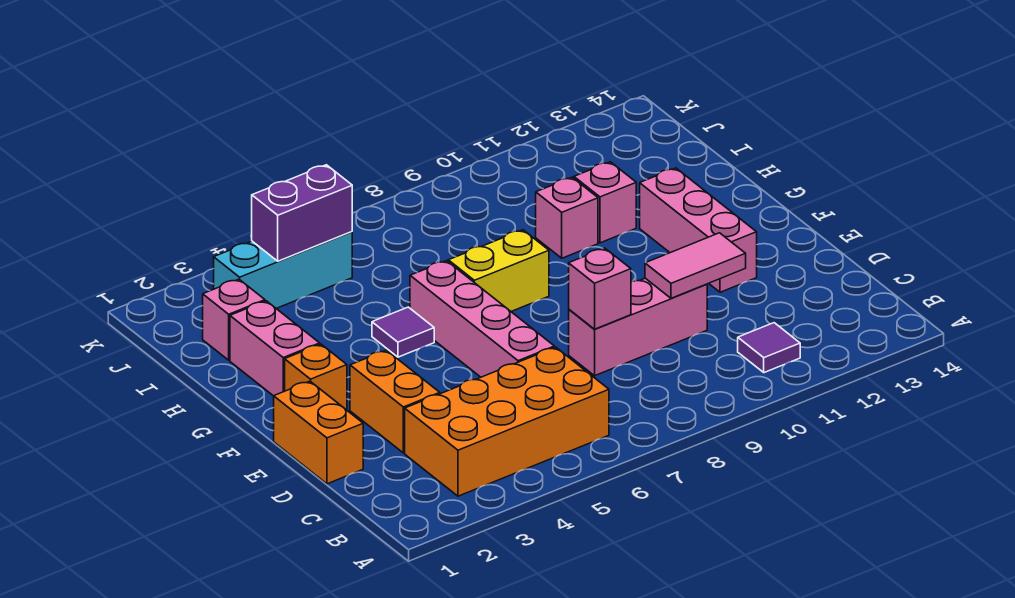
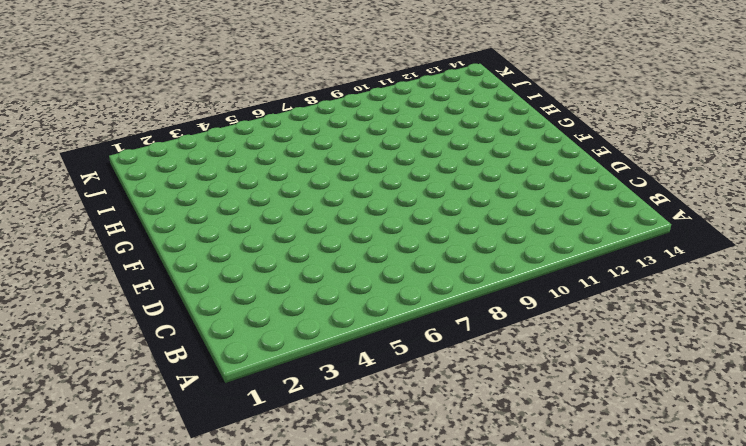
none -> orange brick B3:C6 level 1
none -> purple tile B11 level 1
none -> orange brick D1:E1 level 1

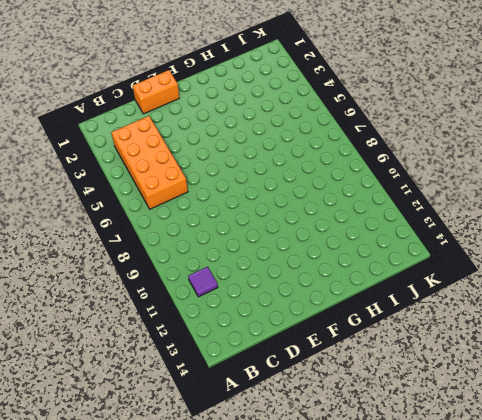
none -> orange brick D3:E3 level 1
none -> pink brick D6:G6 level 1
none -> pink brick D8:D10 level 1

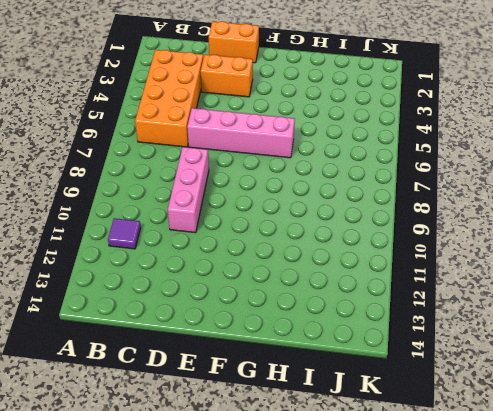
none -> pink brick E12:G12 level 1
none -> orange brick F2 level 1
none -> pink brick G2:H2 level 1

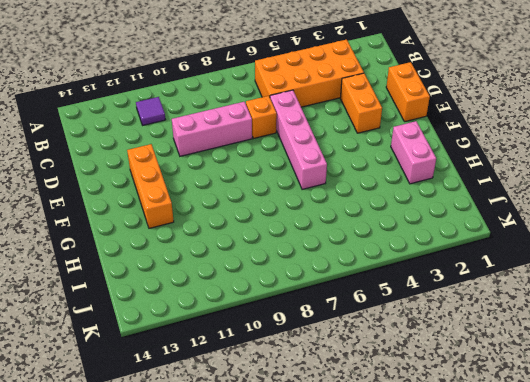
orange brick D7 level 1 -> orange brick F2 level 1
orange brick E12:G12 level 1 -> pink brick E12:G12 level 1
none -> purple tile G5 level 1
none -> yellow brick G7:G8 level 1
none -> pink brick H10 level 1

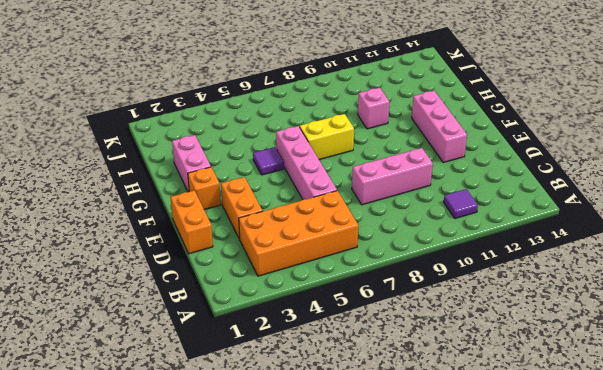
none -> pink brick H11 level 1
none -> pink brick I2 level 1
none -> cyan brick J3:J5 level 1

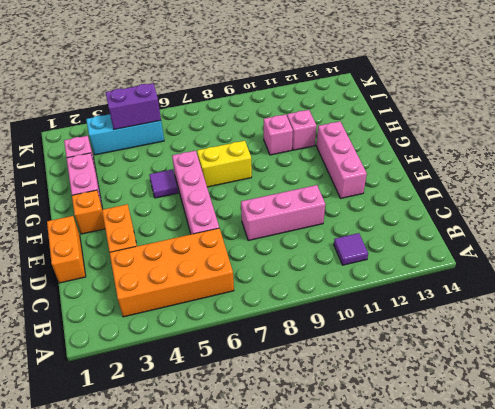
none -> pink brick D8 level 2
none -> pink tile D10:D11 level 2

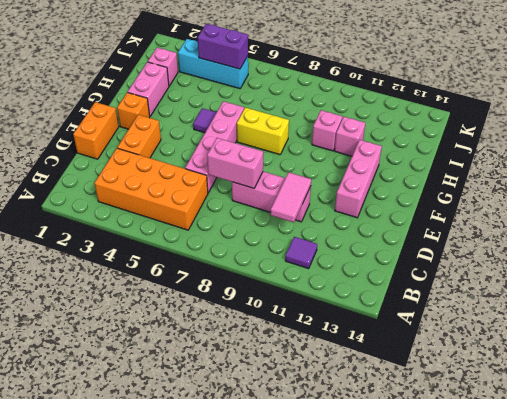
pink tile C10:D10 level 2 -> pink tile D10:D11 level 2
pink brick D7:D8 level 2 -> pink brick D8 level 2

